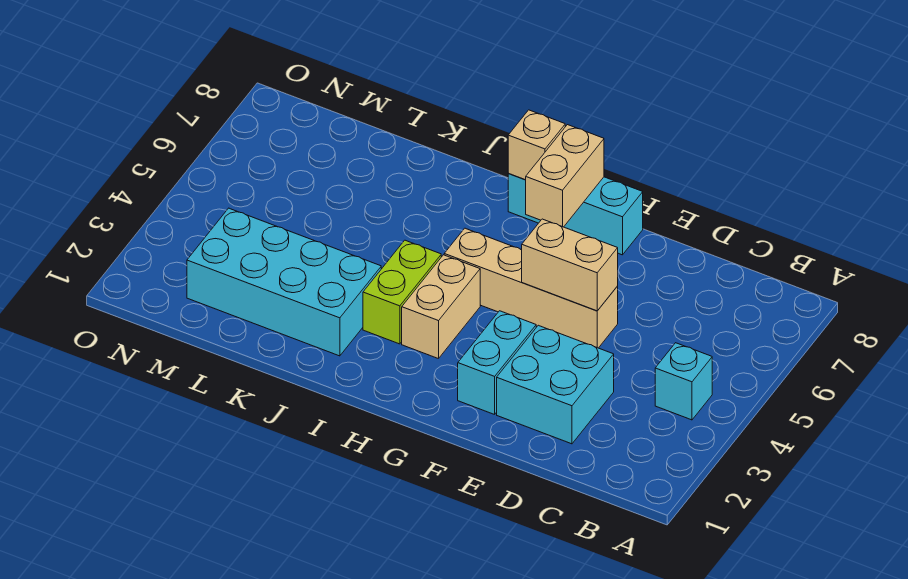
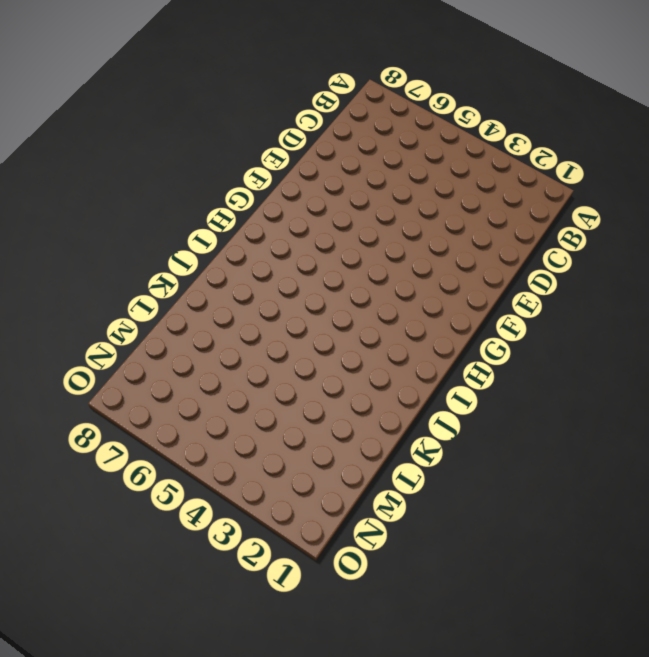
none -> cyan brick B4 level 1
none -> cyan brick D2:E3 level 1

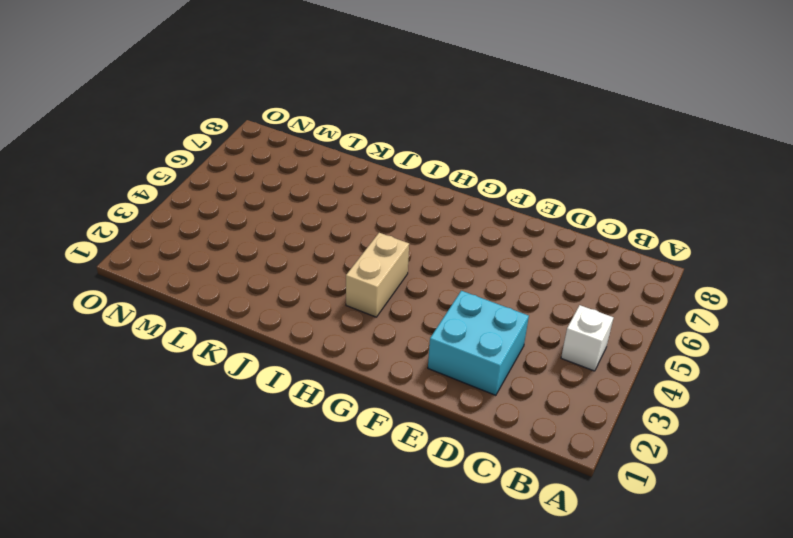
white brick B4 level 1 -> cyan brick B4 level 1
none -> tan brick E5:H5 level 1
none -> cyan brick F2:F3 level 1

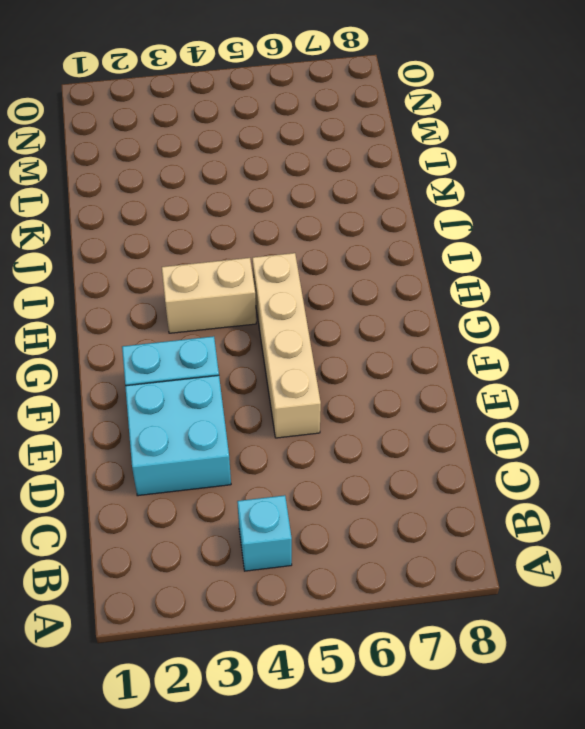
none -> cyan brick F8:H8 level 1
none -> lime brick I3:I4 level 1

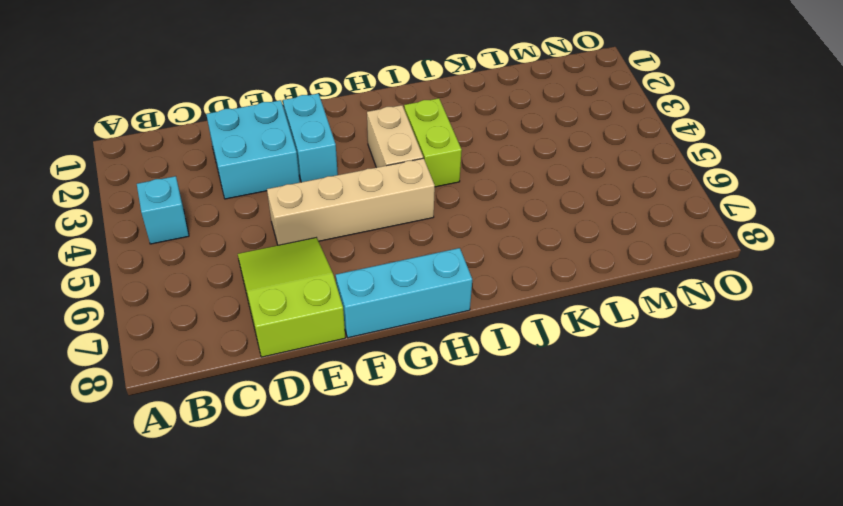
lime slope D6:E8 level 1 top 8 -> none
none -> cyan brick J2:M3 level 1
none -> tan brick E5:F5 level 2

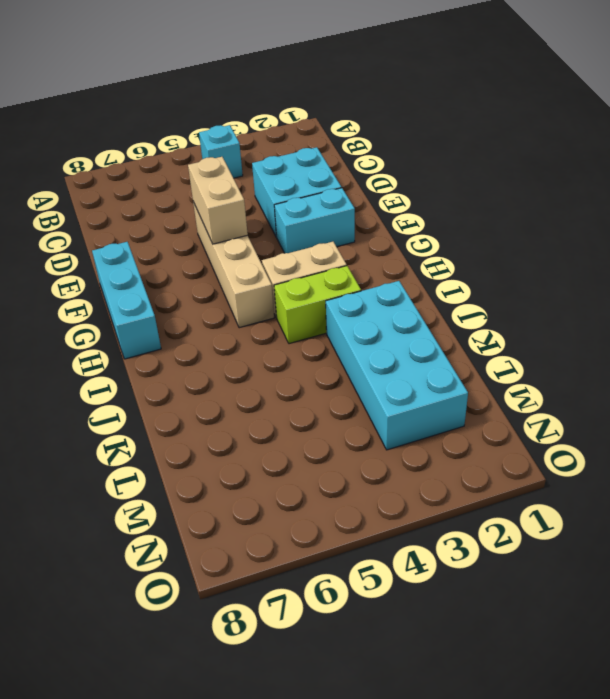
none -> tan brick G7:G8 level 2
none -> tan brick H8 level 2

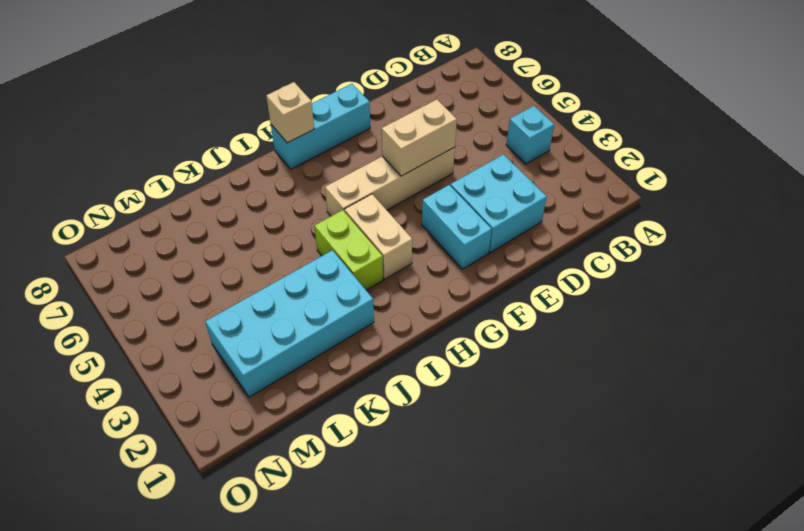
none -> tan brick G7:G8 level 2

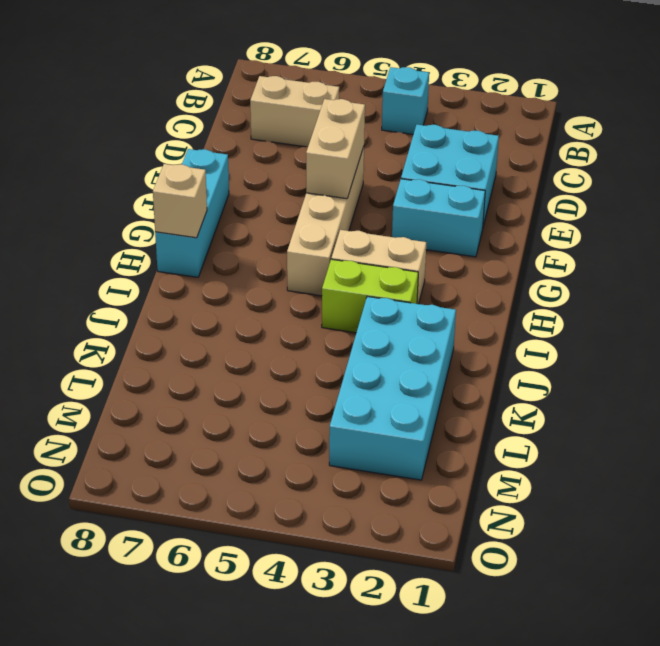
tan brick C6:C7 level 1 -> tan brick G7:G8 level 2

